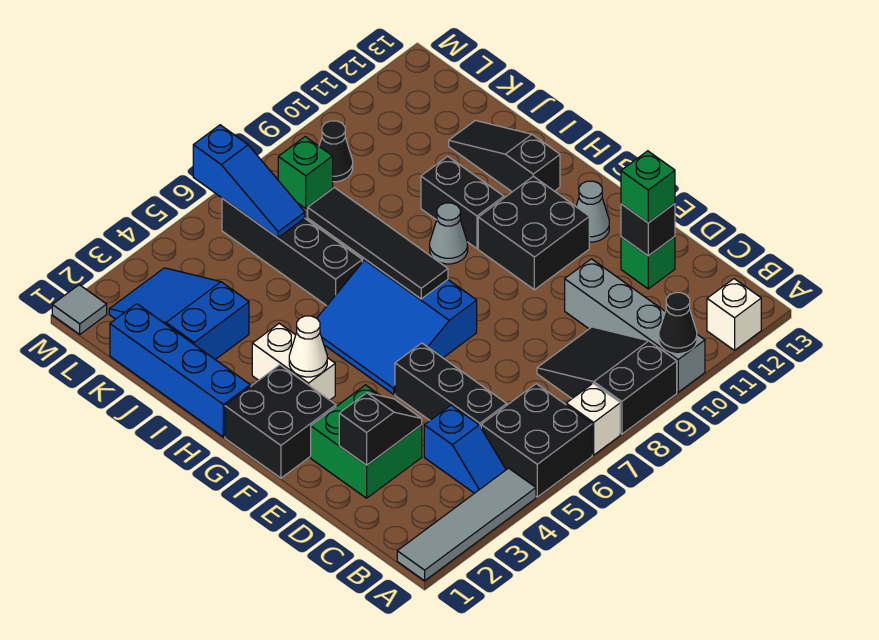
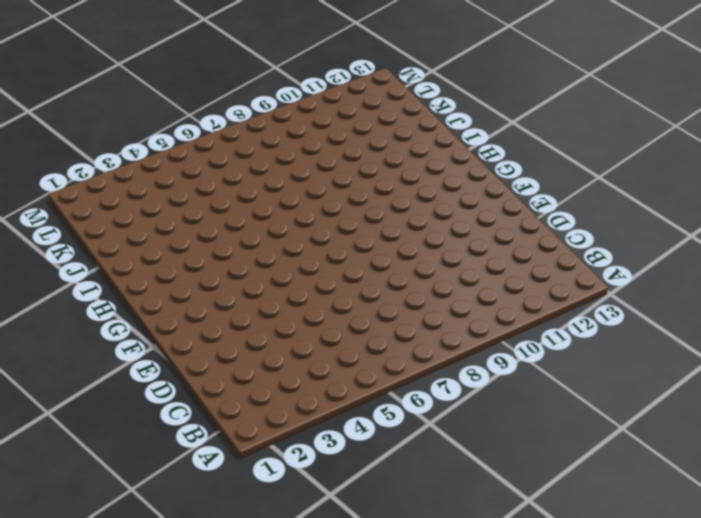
none -> grey tile A1:A4 level 1
none -> black brick A5:B6 level 1
none -> white brick A7 level 1
none -> black slope A8:C9 level 1 top A

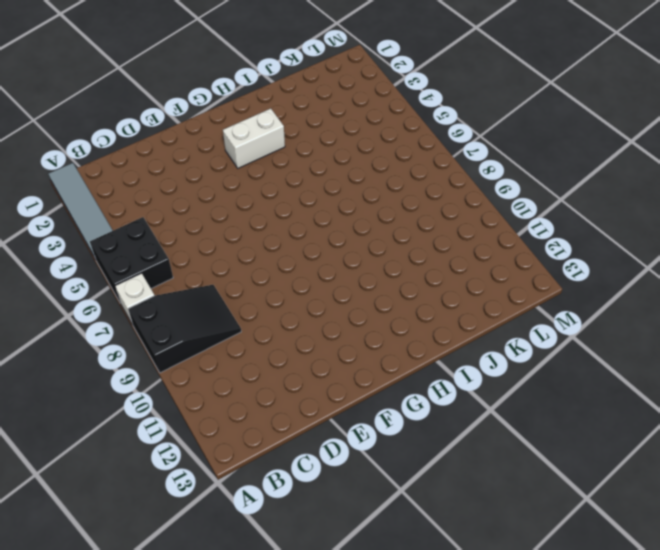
none -> grey brick A10:D10 level 1
none -> white brick A12 level 1
none -> blue slope B4:C4 level 1 top C
none -> black brick C5:E5 level 1

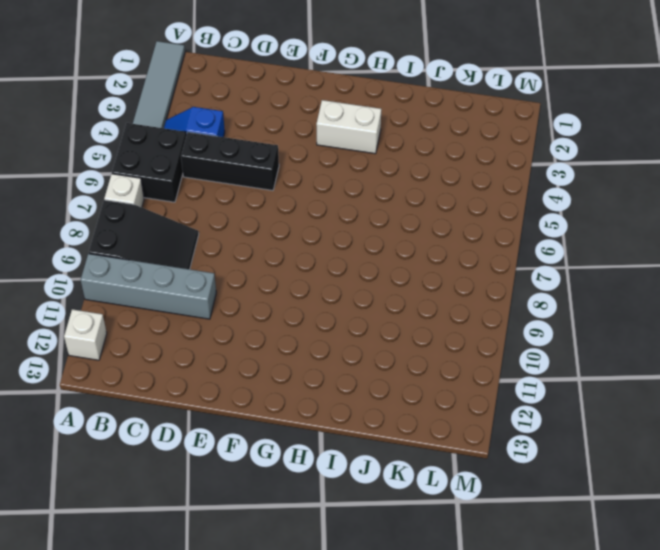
none -> green brick D2:E3 level 1
none -> green brick D12 level 1
none -> black brick F1:G2 level 1
none -> blue slope F5:H7 level 1 top 7

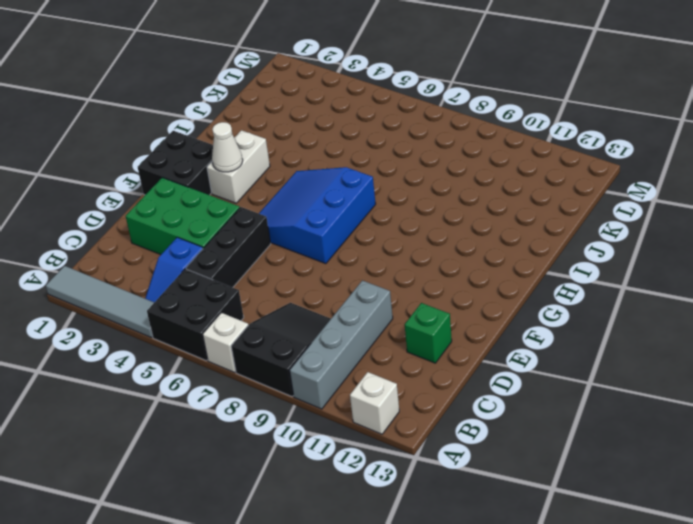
green brick D2:E4 level 1 -> green brick D2:E3 level 1
none -> black brick F10:G11 level 1
none -> grey cone F12 level 1
none -> blue brick H1:K1 level 1
none -> grey cone H9 level 1

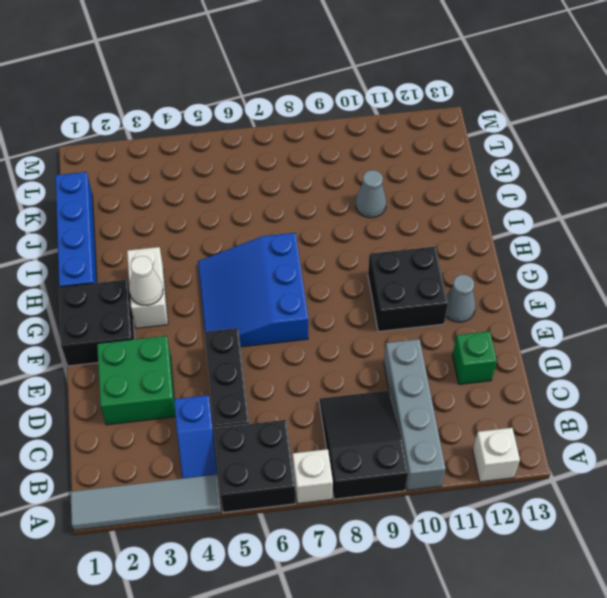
grey cone J10 level 1 -> grey cone H9 level 1
none -> black brick H10:I10 level 1
none -> black slope H12:J12 level 1 top H
none -> black brick I6:L6 level 1
none -> blue slope J2:L3 level 1 top J

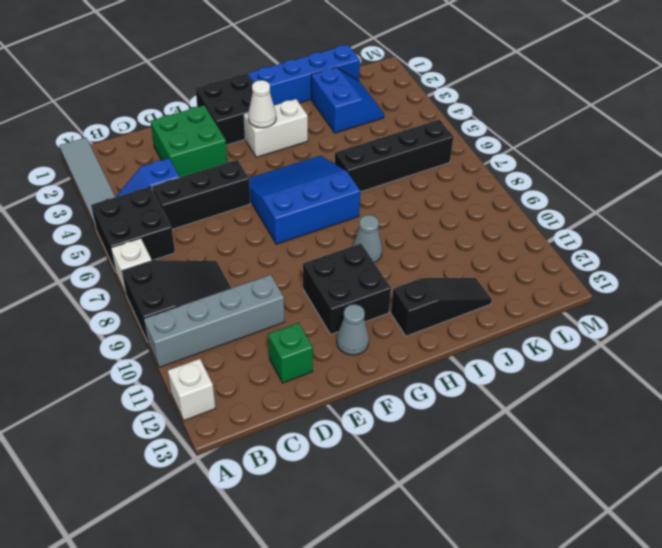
blue slope J2:K3 level 1 top J -> blue slope J2:L3 level 1 top J
none -> black brick H10:I10 level 1
none -> green brick L8 level 1
none -> black cone L9 level 1
none -> grey tile M1 level 1

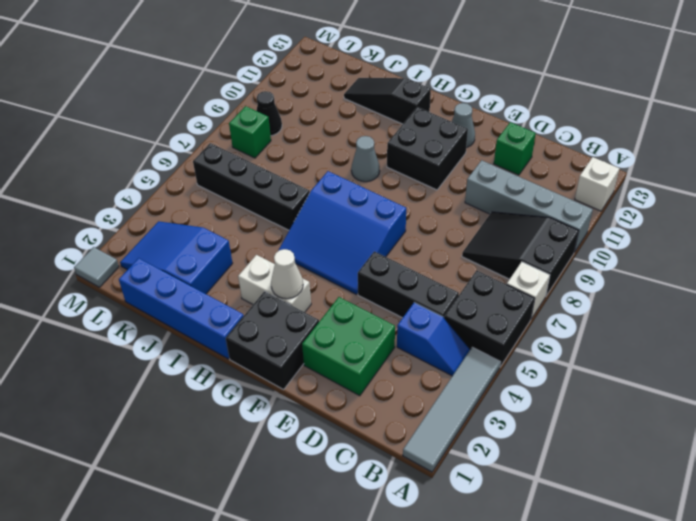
none -> black brick H10:I10 level 1
none -> black cone A10 level 2
none -> black slope D2:D3 level 2 top 2
none -> black brick D12 level 2

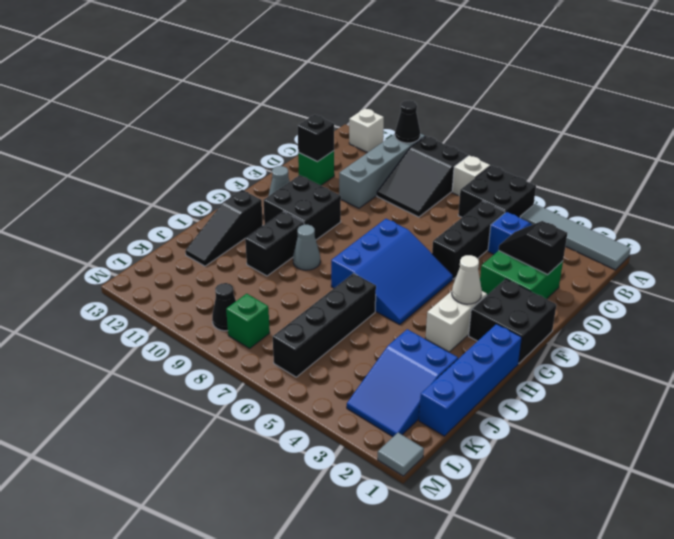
none -> black tile G7:J7 level 2
none -> blue slope K6:M6 level 2 top M
none -> green brick D12 level 3

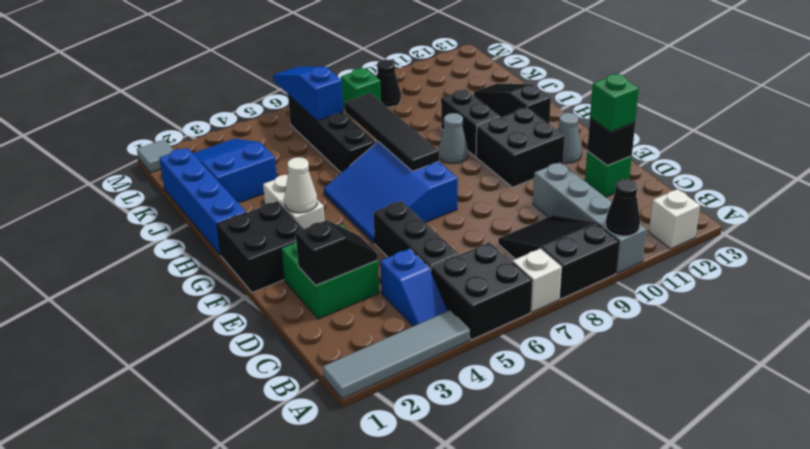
blue slope K6:M6 level 2 top K -> blue slope K6:M6 level 2 top M

